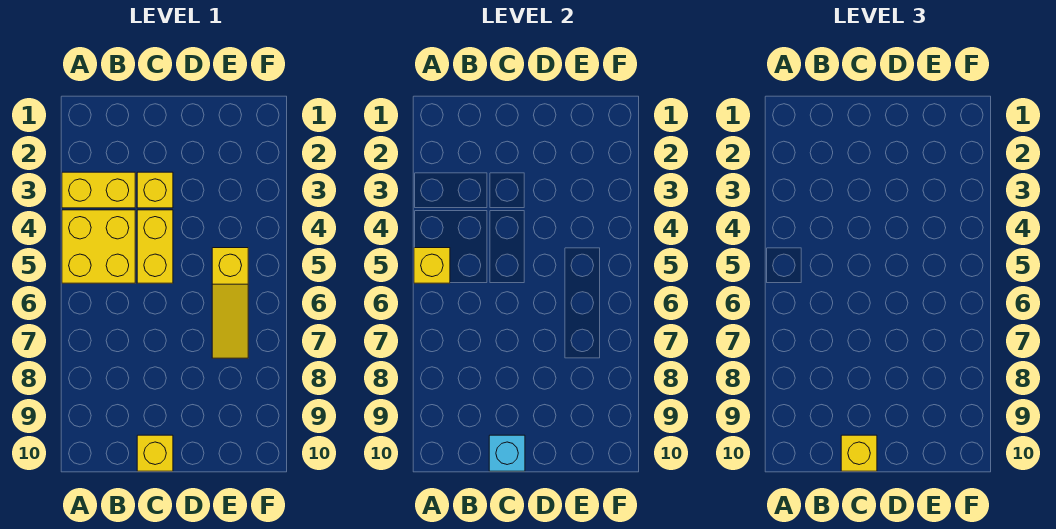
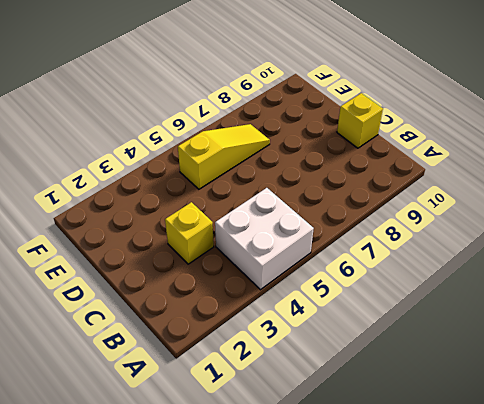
white brick A4:B5 level 1 -> yellow brick A4:B5 level 1
none -> yellow brick A3:B3 level 1
none -> yellow brick C4:C5 level 1

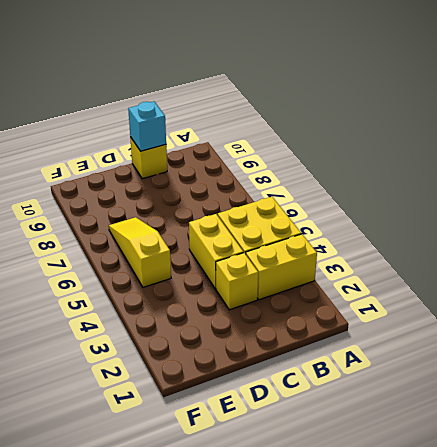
none -> yellow brick A5 level 2
none -> yellow brick C10 level 3

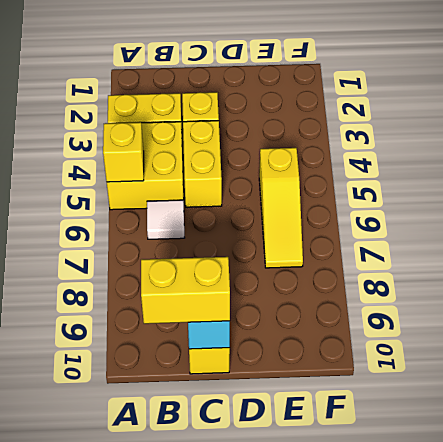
white tile B6 level 1 -> none
yellow brick B10:C10 level 3 -> yellow brick C10 level 3

